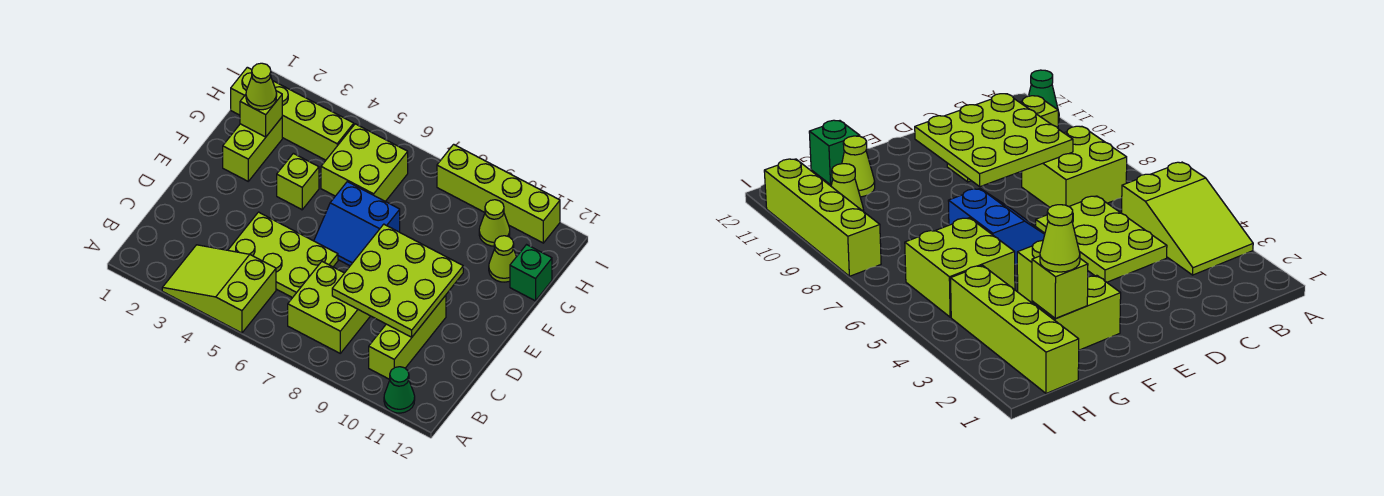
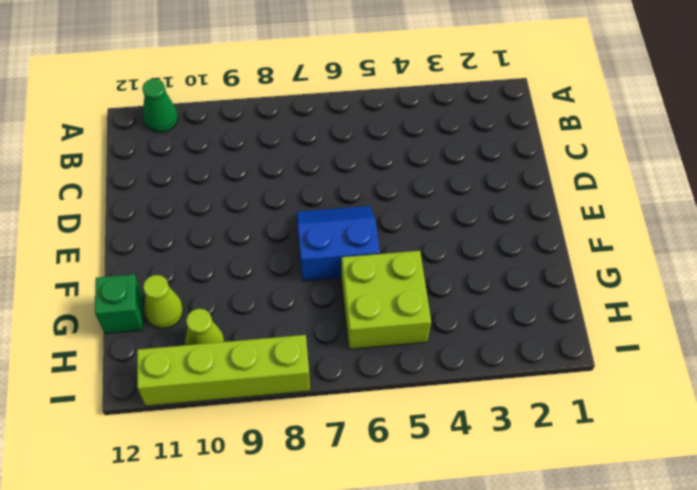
none -> lime slope A3:B5 level 1 top 5
none -> lime brick B7:C8 level 1
none -> lime brick B10:D10 level 1

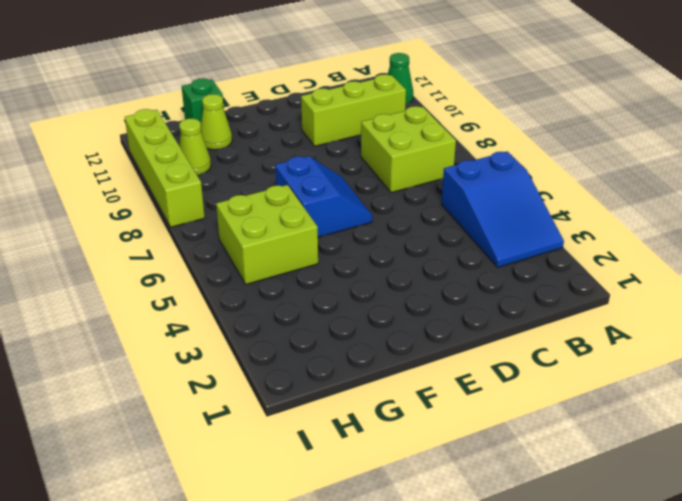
blue slope A3:B5 level 1 top 5 -> lime slope A3:B5 level 1 top 5
none -> lime plate C4:D6 level 1
none -> lime brick F2:G2 level 1
none -> lime brick F4 level 1

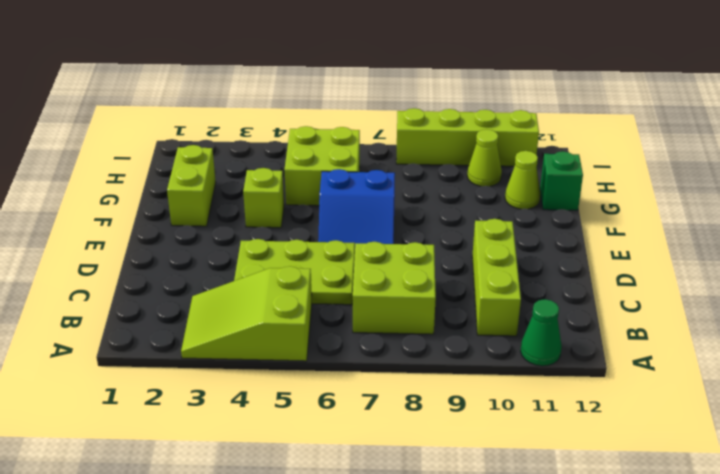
none -> lime brick H1:H4 level 1
none -> lime plate C8:E10 level 2
none -> lime brick G2 level 2

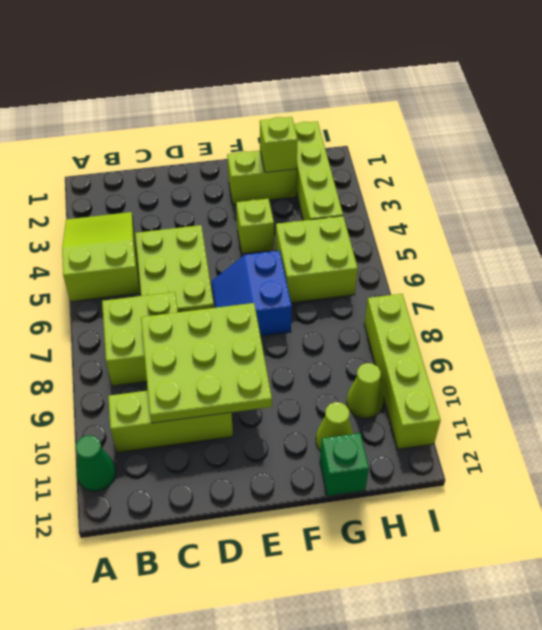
none -> lime cone G2 level 3

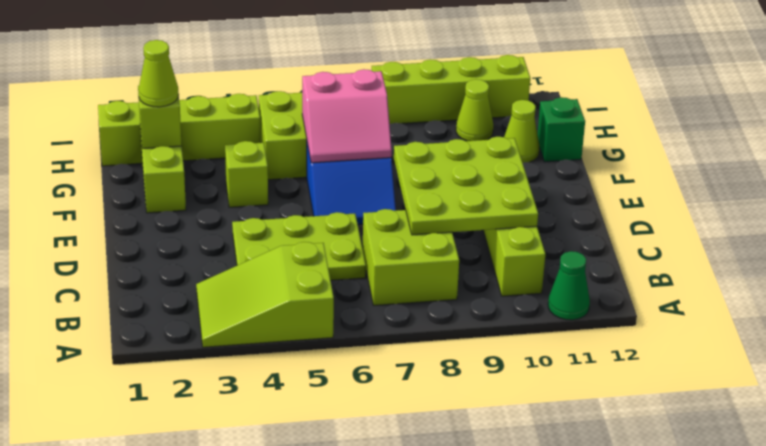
pink slope F6:G7 level 2 top G -> none

